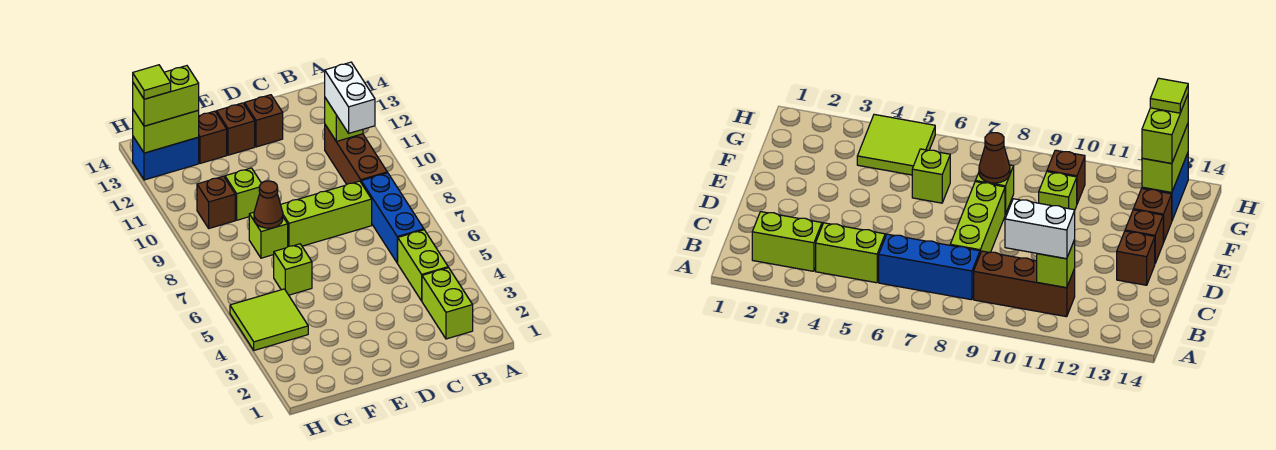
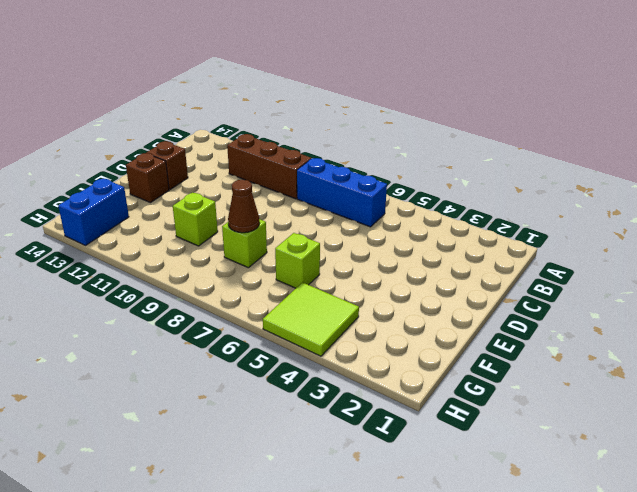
none -> lime brick B2:B3 level 1
none -> lime brick B4:B5 level 1
none -> lime brick C8:E8 level 1

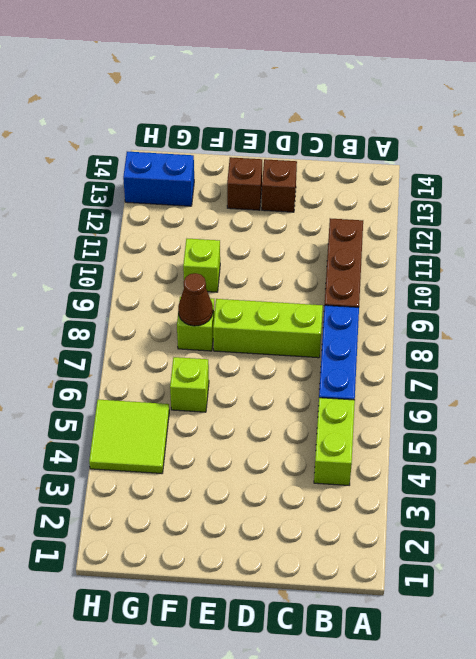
none -> lime brick B2:B3 level 1
none -> brown brick F13 level 1
none -> brown brick G10 level 1

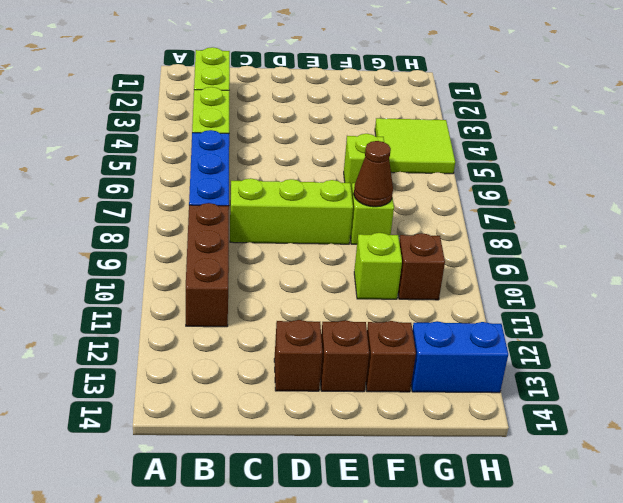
none -> lime brick B11 level 2
none -> lime brick G13:H13 level 2
none -> white brick B10:B11 level 3

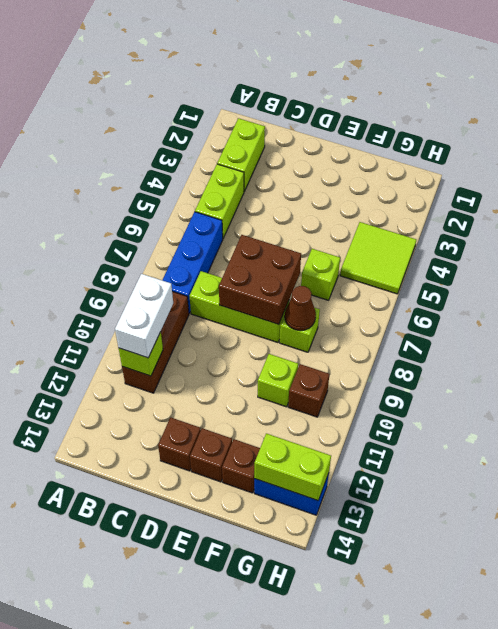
brown brick D7:E8 level 2 -> none
none -> lime brick G13:H13 level 3
none -> lime tile H13 level 4

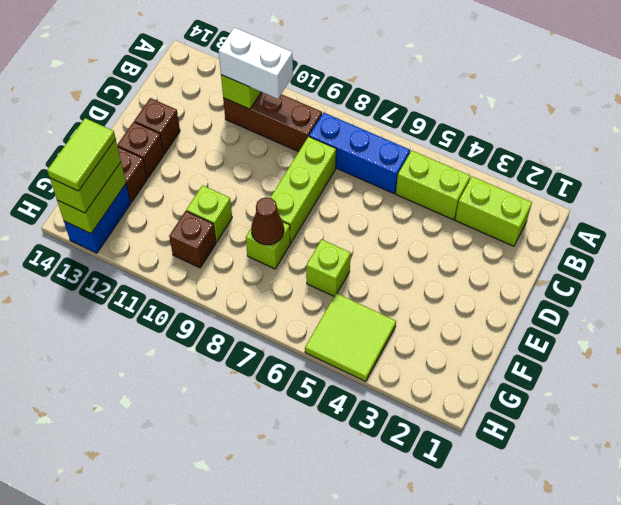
lime tile G13:H13 level 4 -> lime tile H13 level 4

